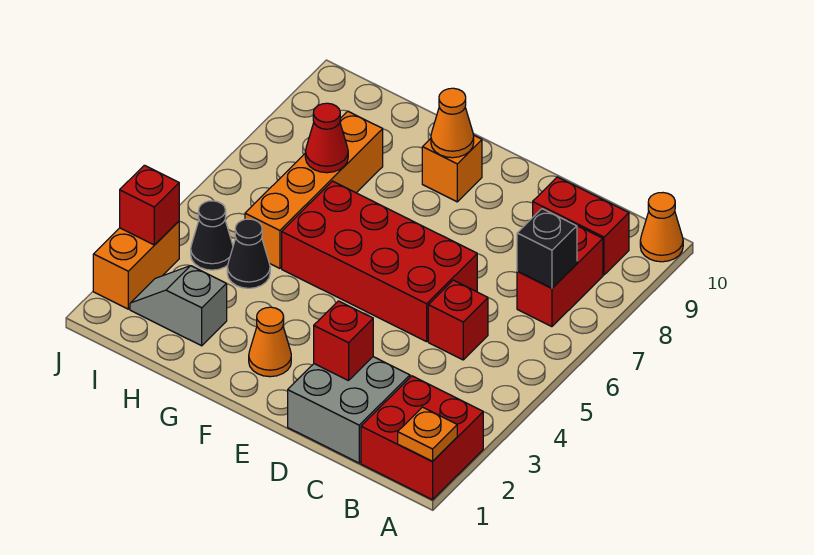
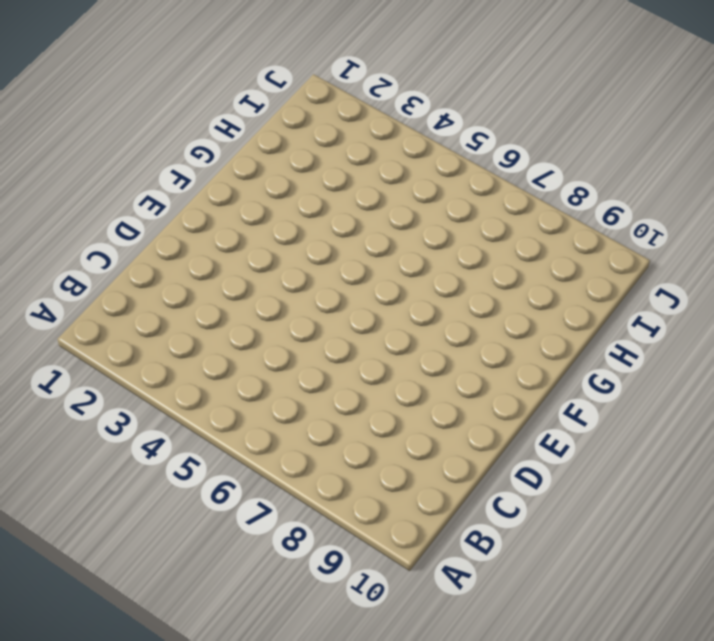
none -> red brick A1:B2 level 1
none -> orange cone A10 level 1
none -> red brick B7:B8 level 1

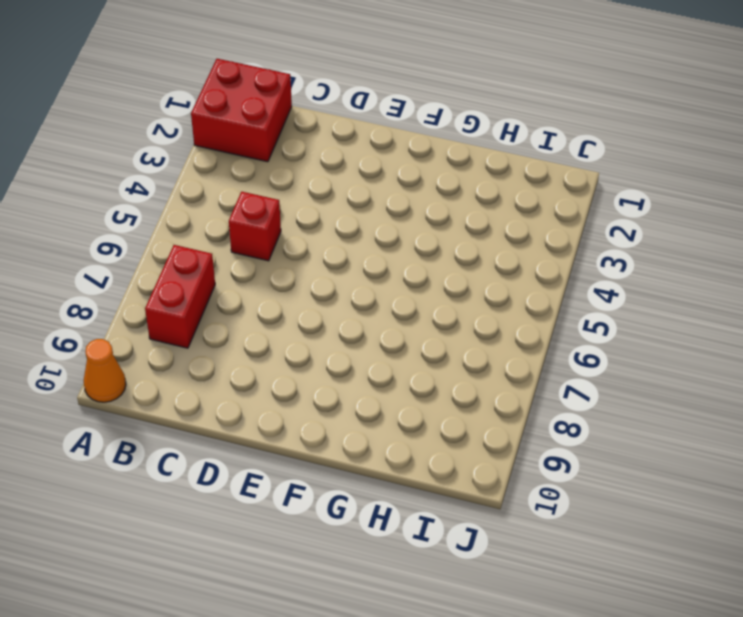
none -> red brick B9:C9 level 1
none -> grey brick C1:D2 level 1
none -> red brick D5:G6 level 1

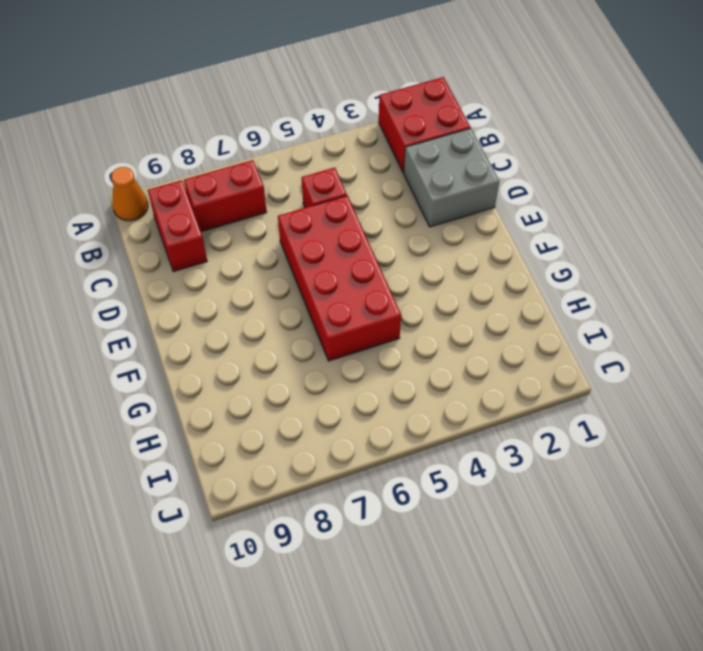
none -> orange cone F2 level 1
none -> orange brick F9 level 1
none -> grey slope H2:I2 level 1 top H

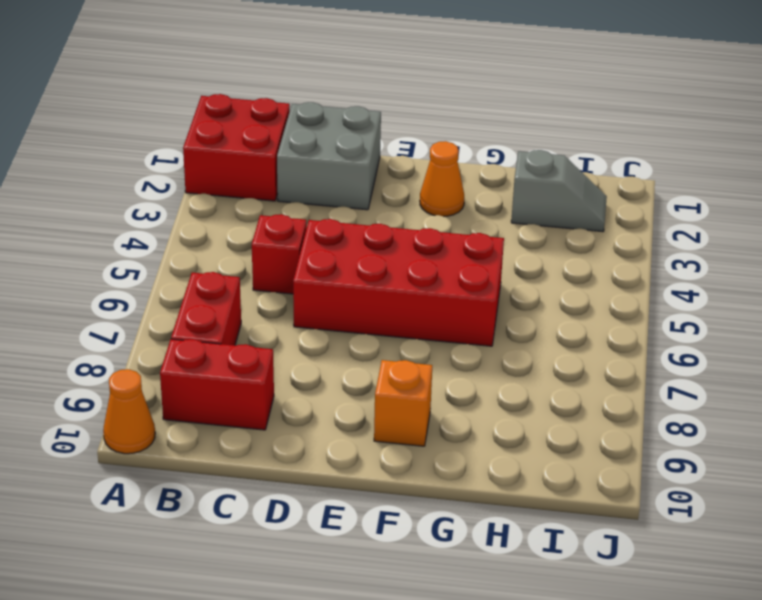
none -> black cone H4 level 1
none -> orange brick H5:H8 level 1
none -> black cone I4 level 1

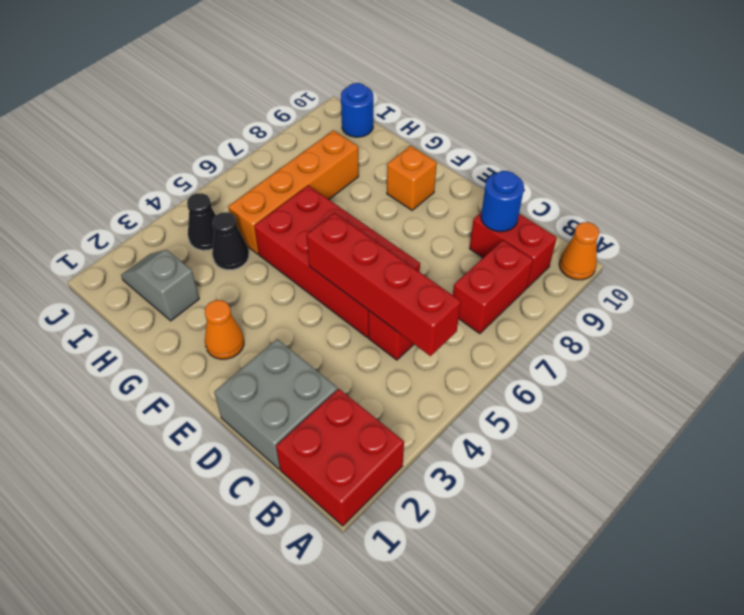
red brick B5:E5 level 2 -> none
blue round brick C9 level 2 -> none
blue round brick I10 level 1 -> none
none -> orange brick J2:J3 level 1
none -> orange plate A1 level 2
none -> black brick B7 level 2

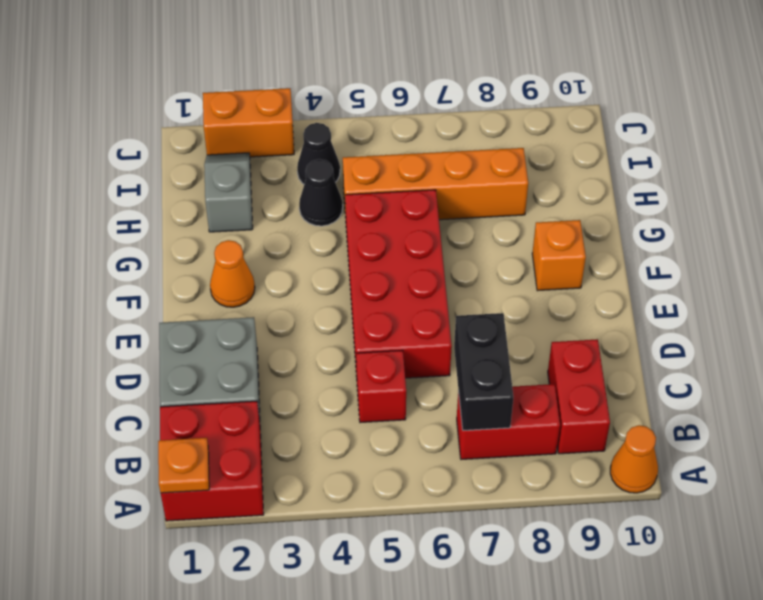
black brick B7:C7 level 2 -> black brick B7 level 2
none -> red brick D2 level 2
none -> orange cone F9 level 2
none -> red cone H7 level 2

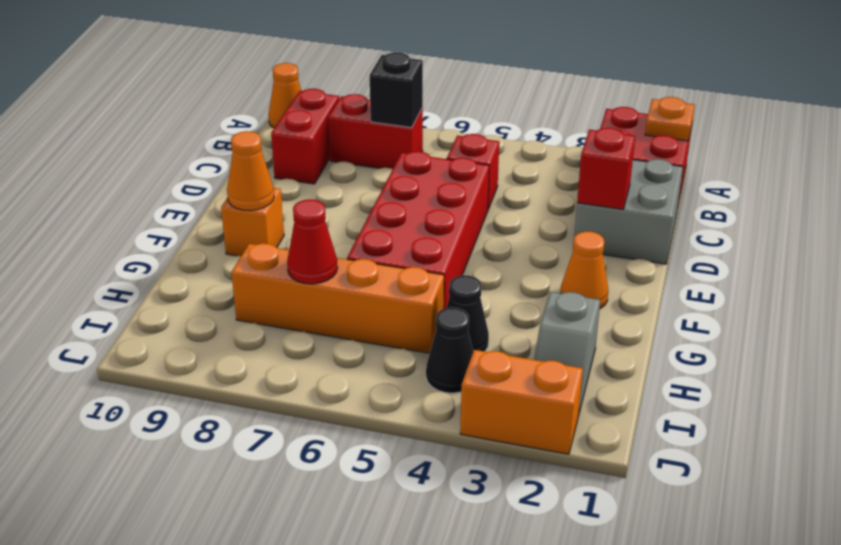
none -> red brick J3 level 2

